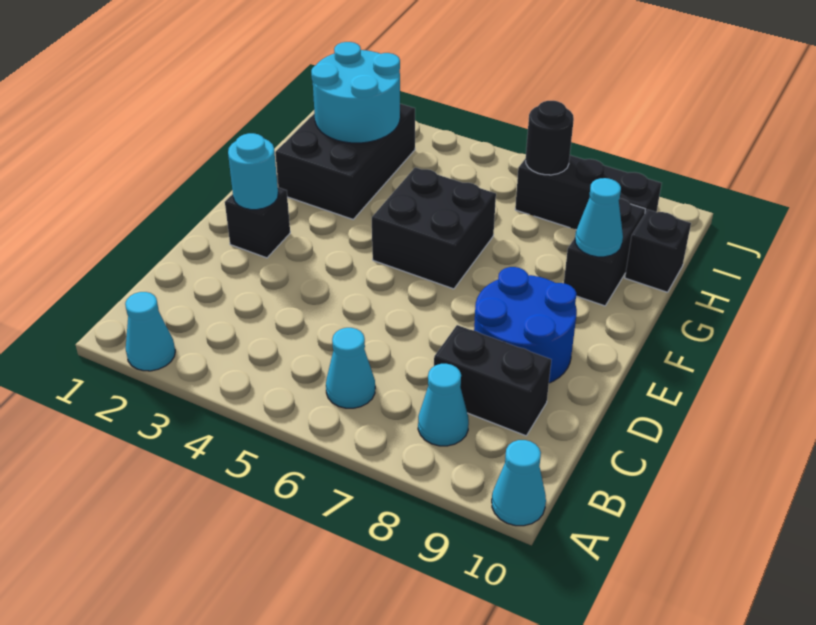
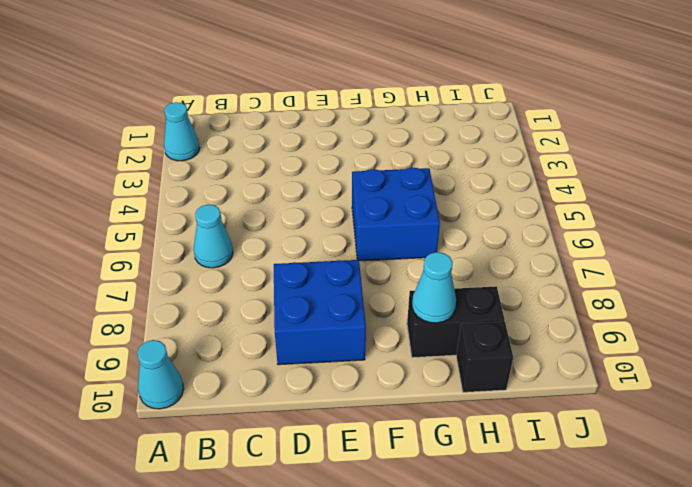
blue brick D8:E9 level 1 -> blue round brick D8:E9 level 1
blue brick F5:G6 level 1 -> black brick F5:G6 level 1
none -> cyan cone B8 level 1
none -> black brick C8:C9 level 1
none -> black brick E2 level 1

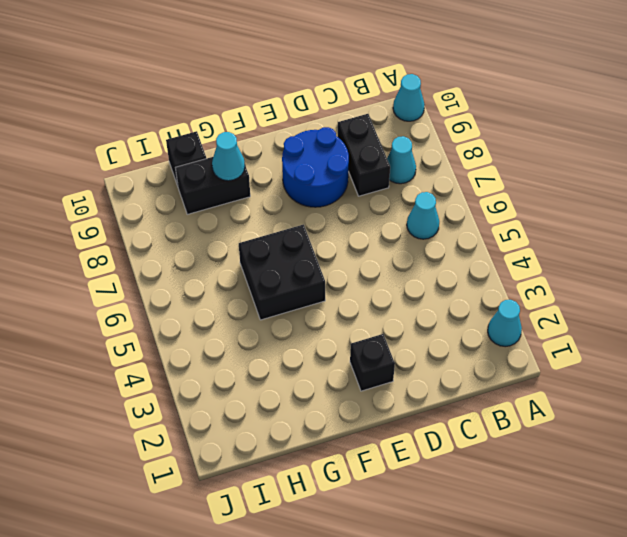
none -> black brick G2:I3 level 1
none -> black brick I7:I9 level 1
none -> cyan round brick E2 level 2

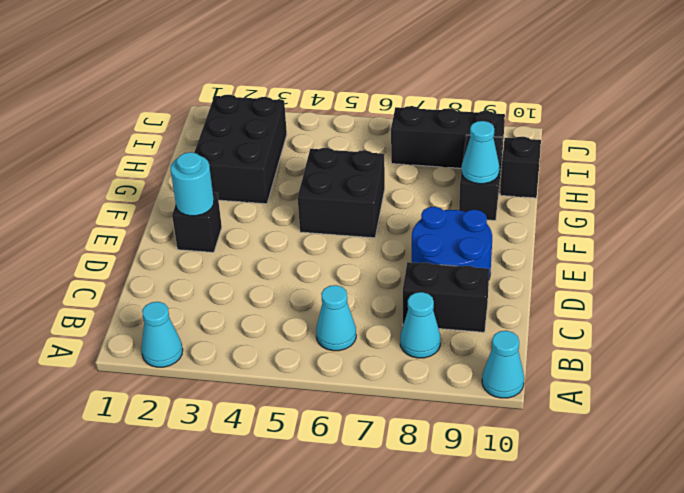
none -> cyan round brick H2:I3 level 2
none -> black round brick I7 level 2

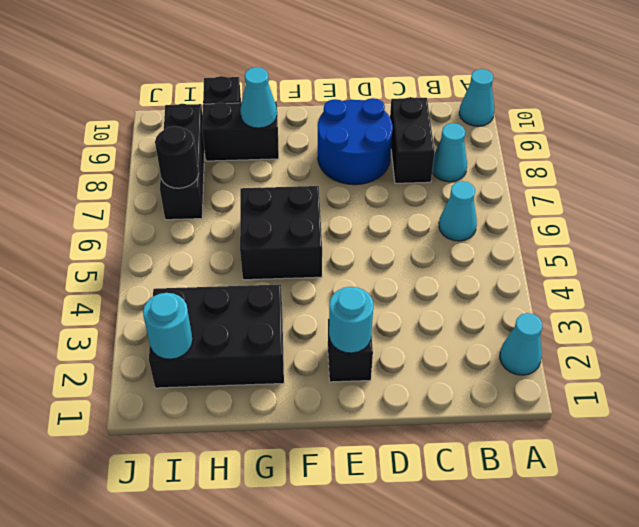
cyan round brick I2 level 2 -> cyan round brick H2:I3 level 2

